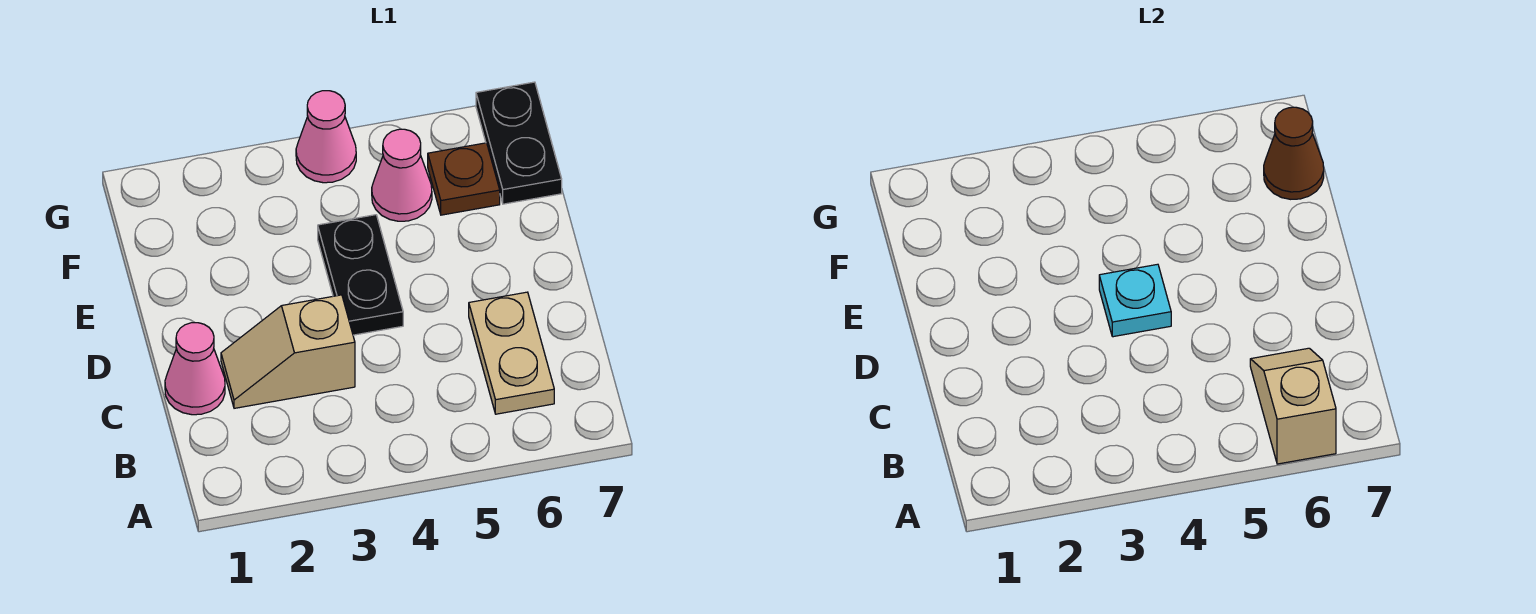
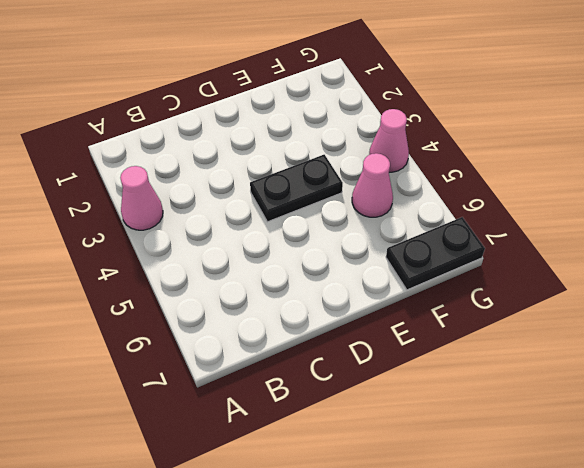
pink cone A3 level 1 -> pink cone C1 level 1
none -> tan plate B6:C6 level 1
none -> tan slope C2:C3 level 1 top 3

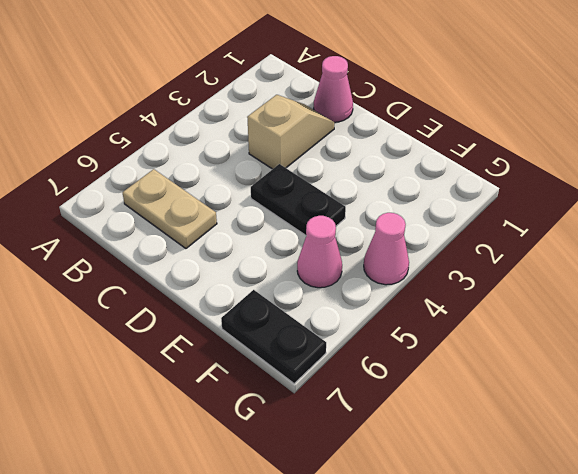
none -> brown plate F6 level 1
none -> tan slope A6:B6 level 2 top A

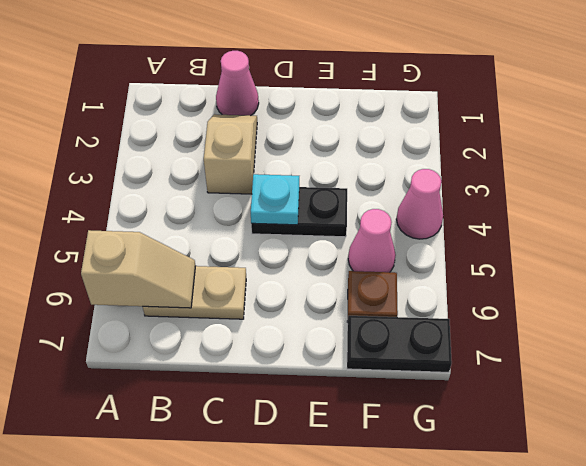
none -> brown cone F7 level 2

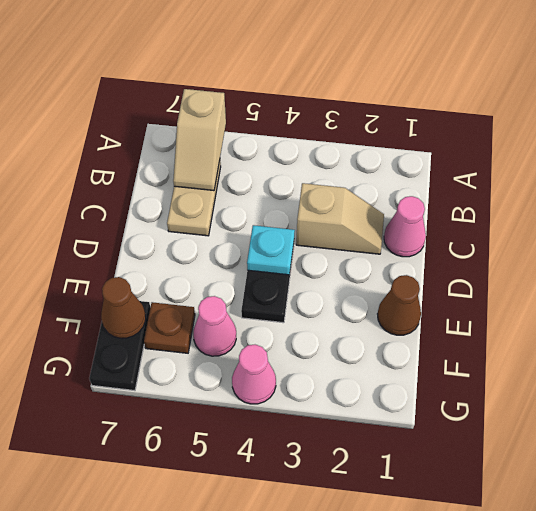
brown cone E1 level 1 -> none

